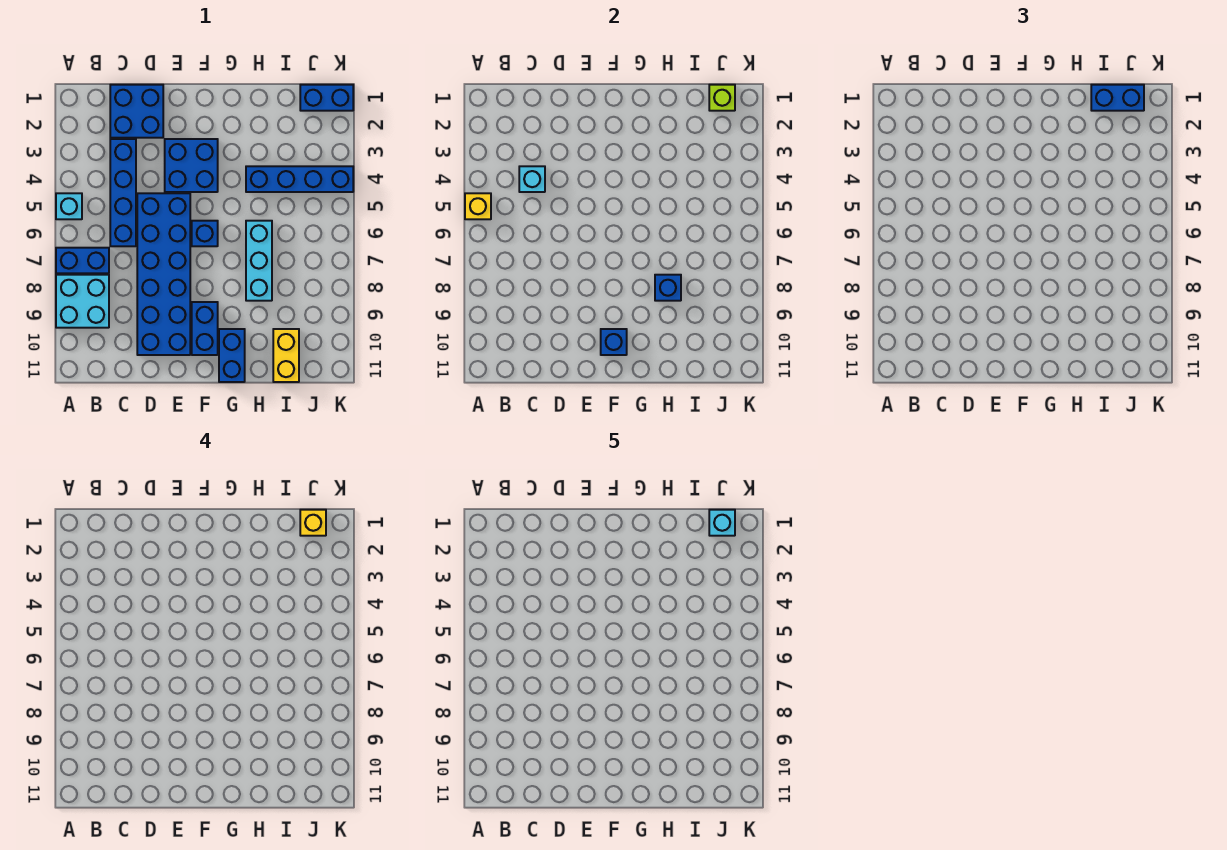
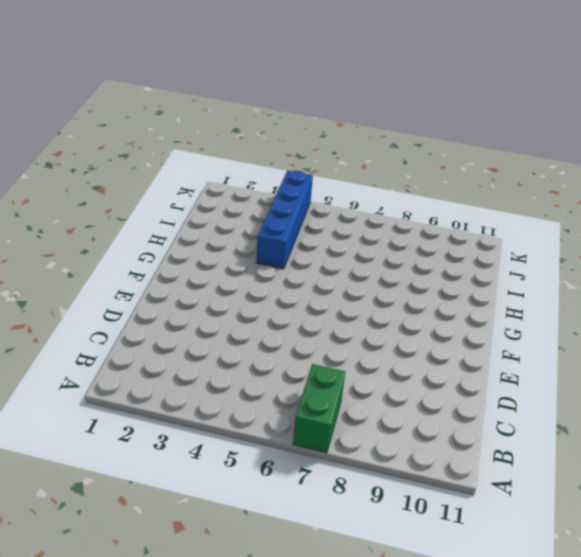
green brick A7:B7 level 1 -> blue brick A7:B7 level 1
none -> cyan brick A5 level 1
none -> cyan brick A8:B9 level 1
none -> blue brick C1:D2 level 1

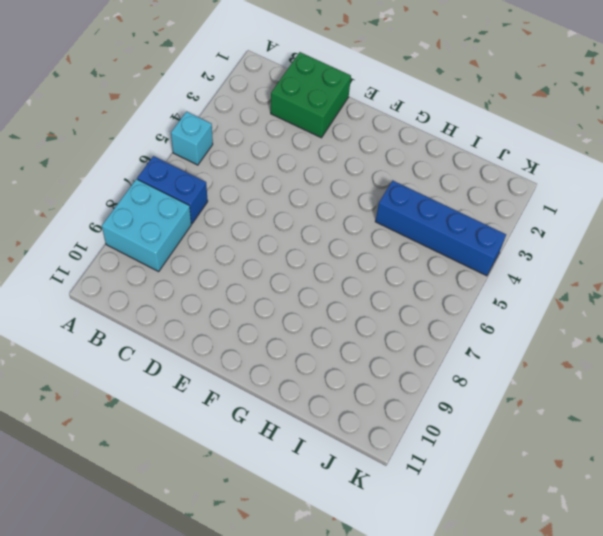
green brick C1:D2 level 1 -> blue brick C1:D2 level 1
none -> blue brick C3:C6 level 1
none -> blue brick D5:E10 level 1
none -> blue brick E3:F4 level 1

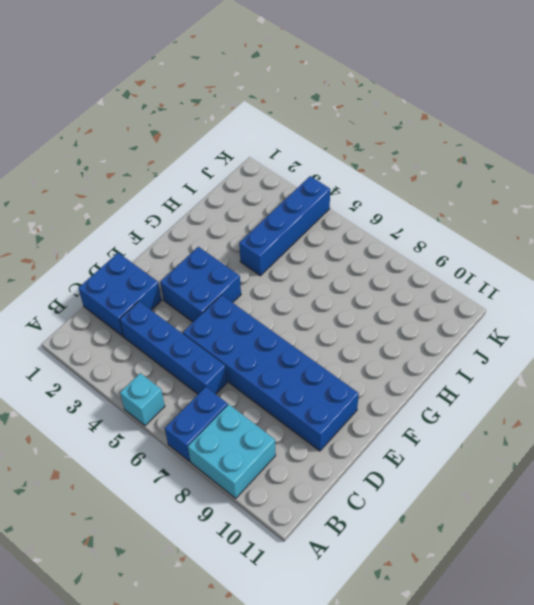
none -> blue brick F6 level 1
none -> blue brick F9:F10 level 1
none -> blue brick G10:G11 level 1

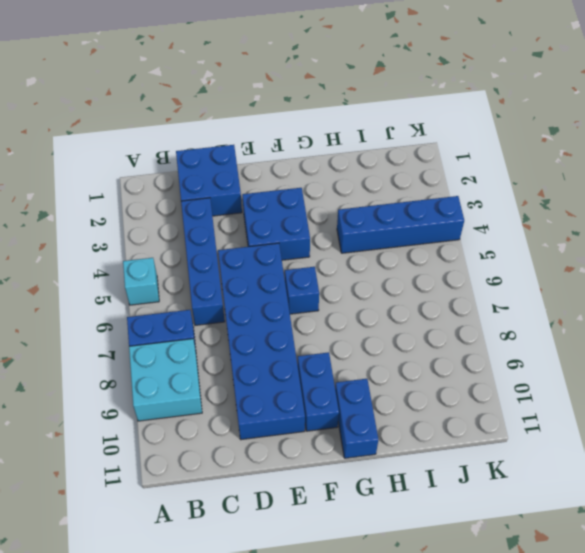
none -> cyan brick H6:H8 level 1
none -> yellow brick I10:I11 level 1
none -> blue brick J1:K1 level 1

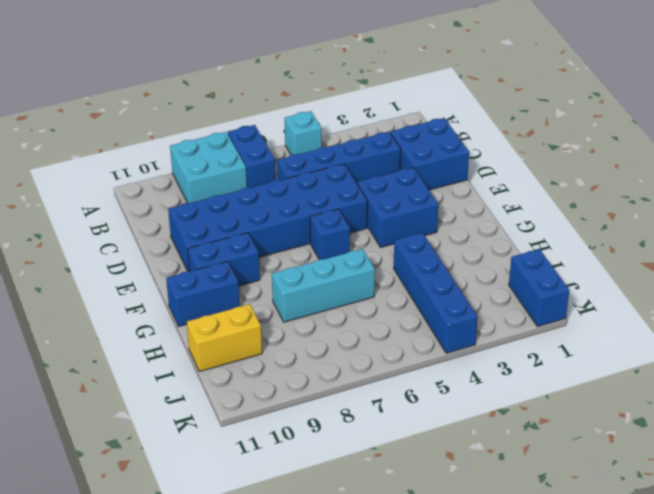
none -> yellow brick A5 level 2
none -> cyan brick C4 level 2
none -> blue brick F10 level 2

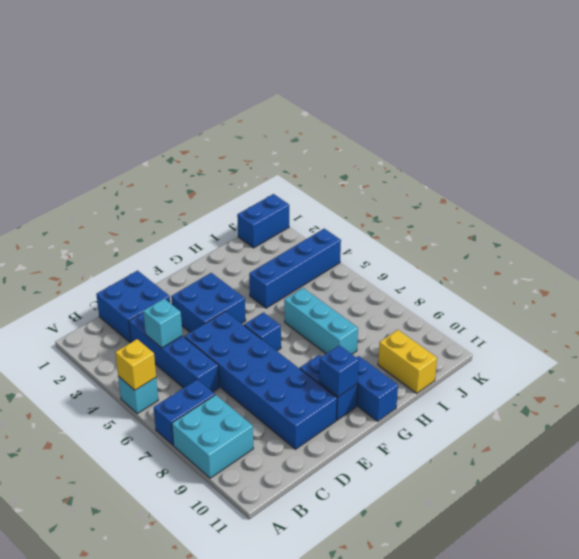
none -> blue brick H8 level 2
none -> lime brick J1 level 2
none -> blue brick I1:J1 level 3

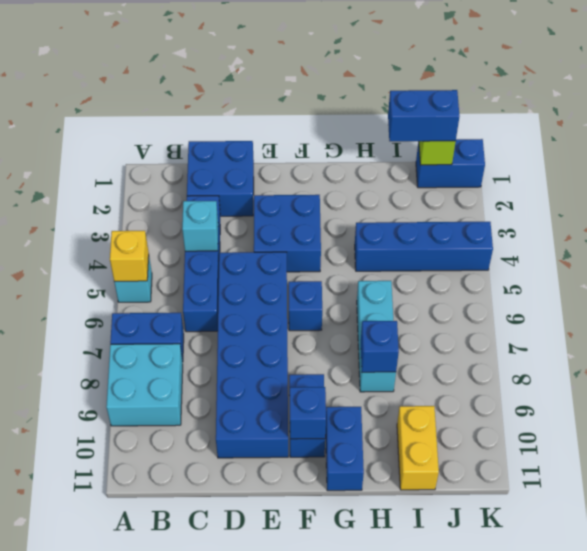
none -> yellow brick J1 level 4
none -> cyan brick J1 level 5

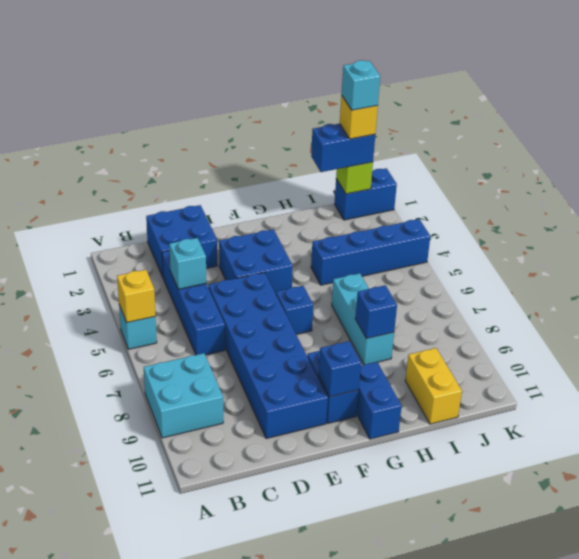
none -> blue brick A7:B7 level 1

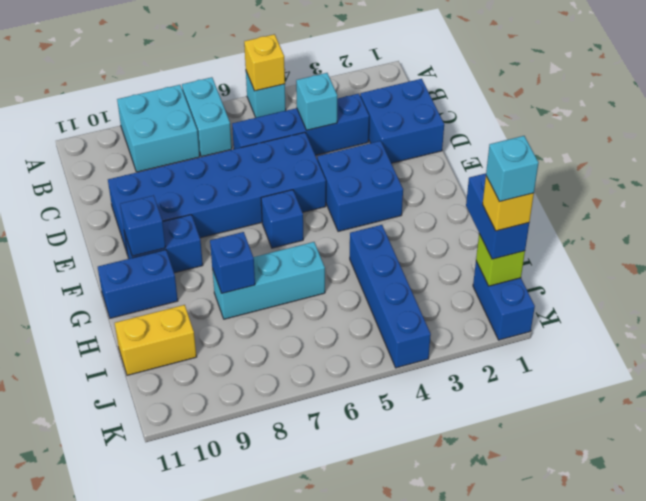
cyan brick A7:B7 level 1 -> blue brick A7:B7 level 1

